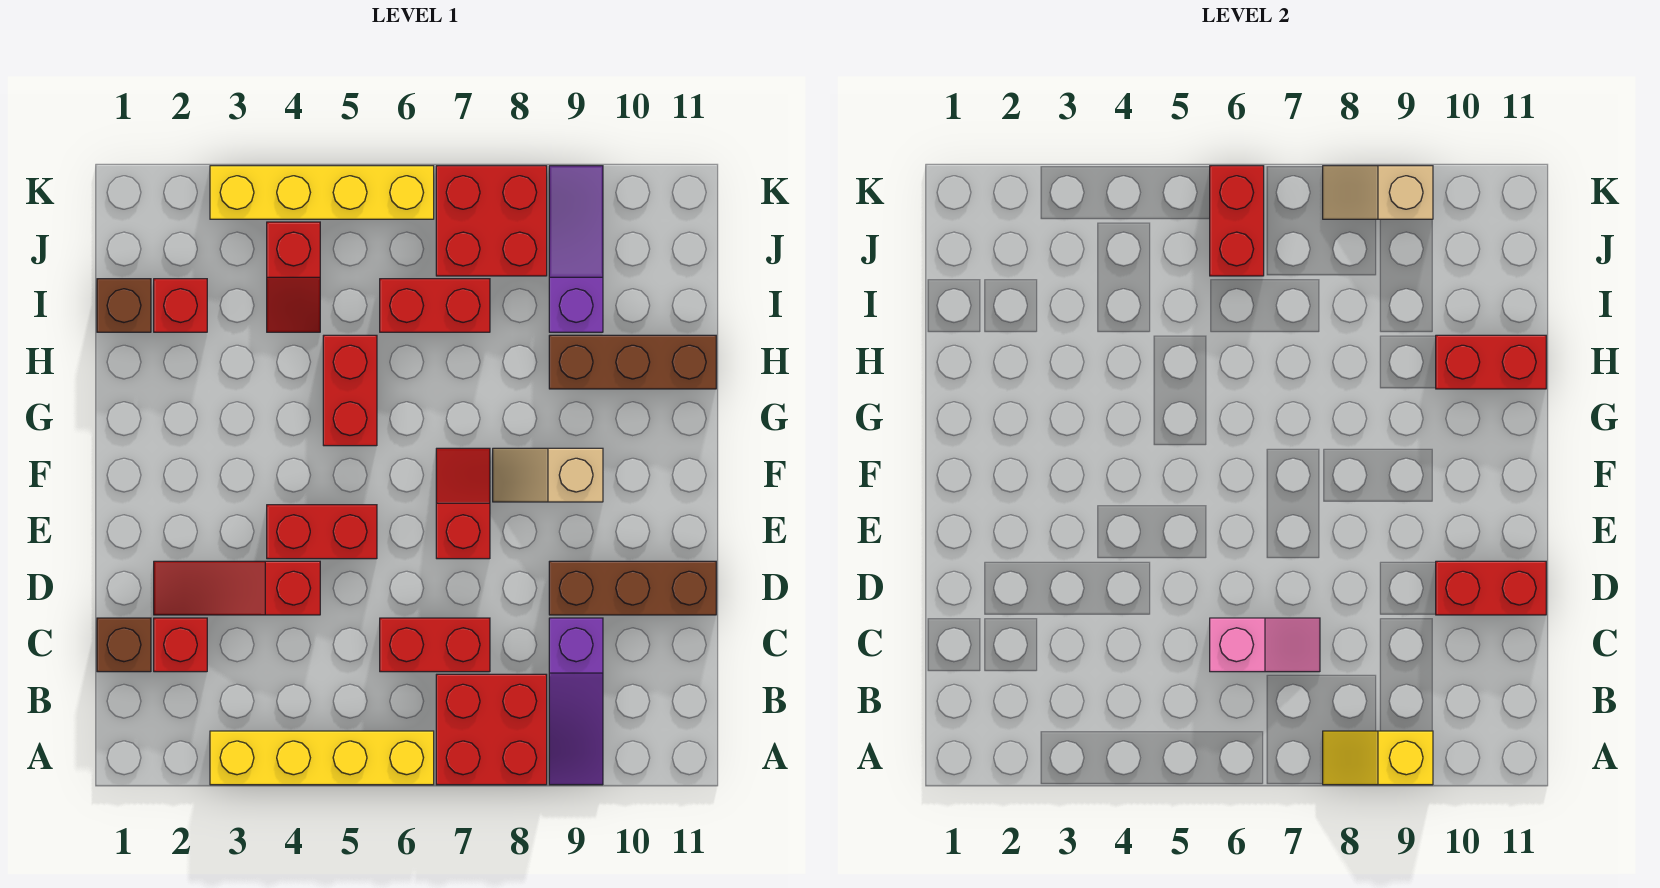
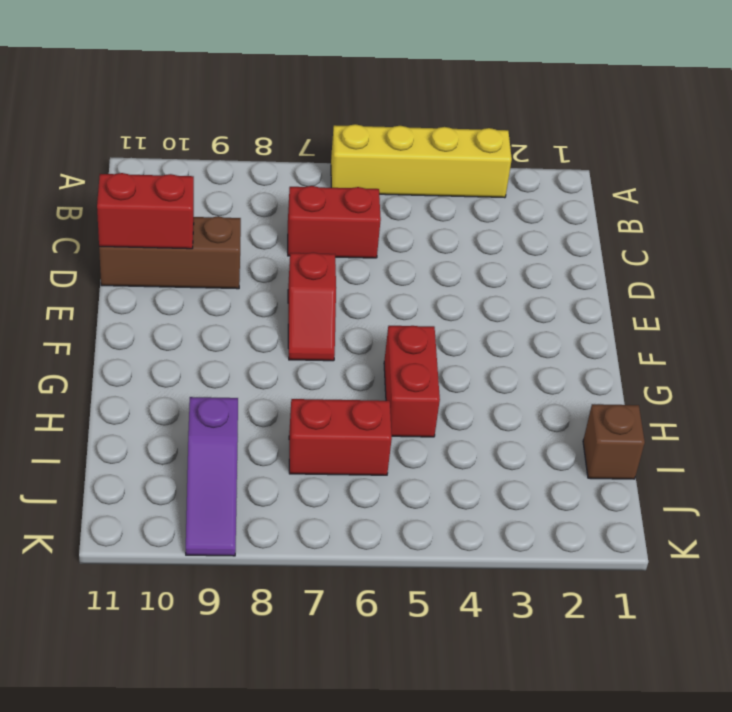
none -> red brick A7:B8 level 1
none -> purple slope A9:C9 level 1 top C
none -> brown brick C1 level 1

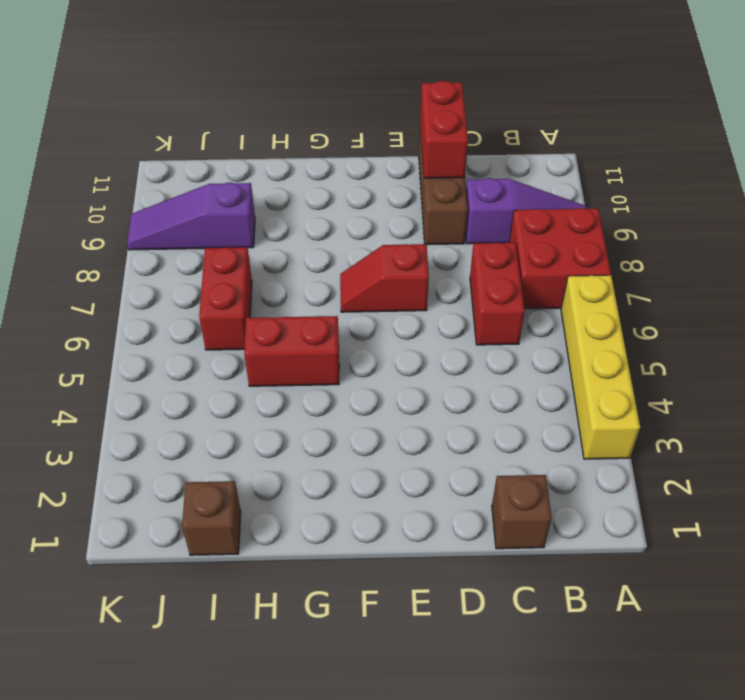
none -> red brick C2 level 1
none -> red slope D2:D4 level 1 top 4
none -> red brick E4:E5 level 1

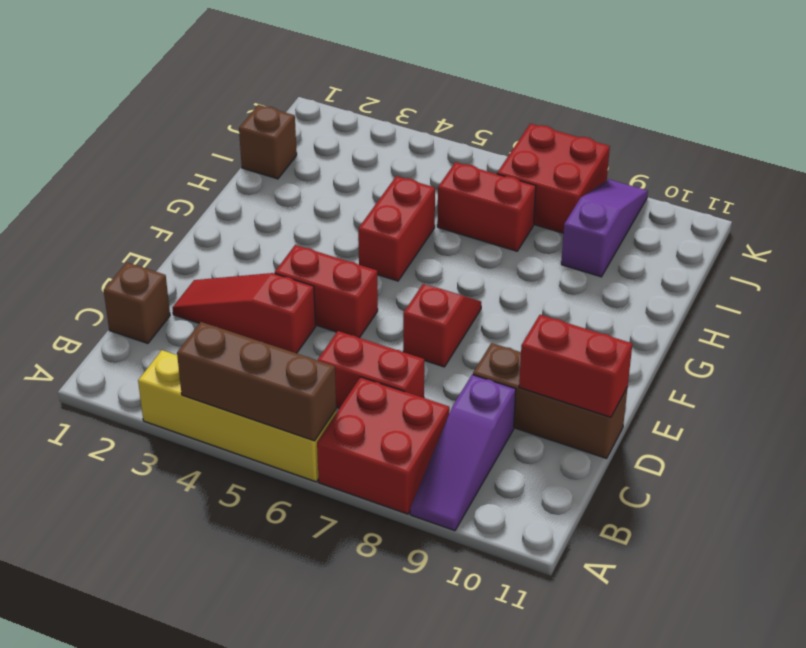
brown brick A4:A6 level 2 -> brown brick H9:H11 level 1
none -> red brick C2 level 1
none -> tan slope F8:F9 level 1 top 9
none -> red brick I2 level 1

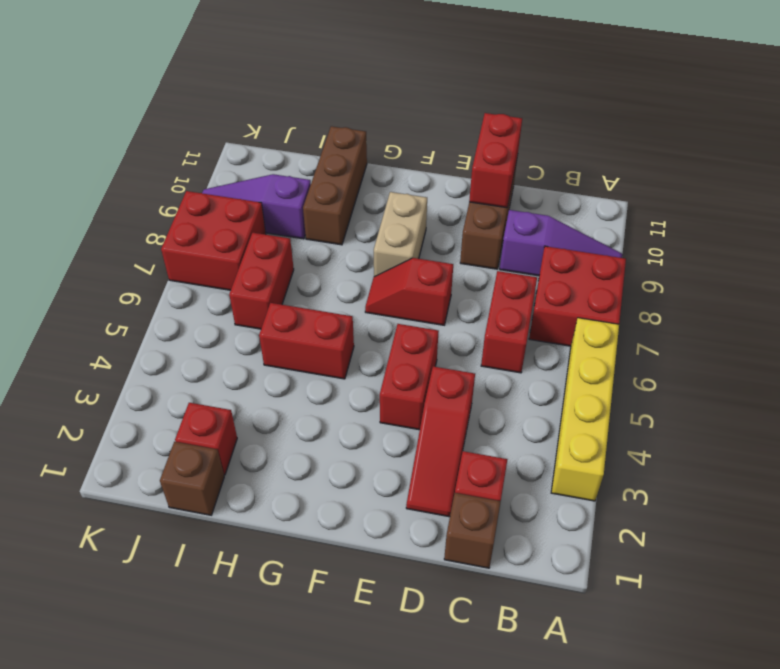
tan brick F8:F9 level 1 -> tan slope F8:F9 level 1 top 9
none -> red slope I4:J4 level 1 top J
none -> yellow brick K3:K6 level 1
none -> yellow slope A8:A9 level 2 top 9

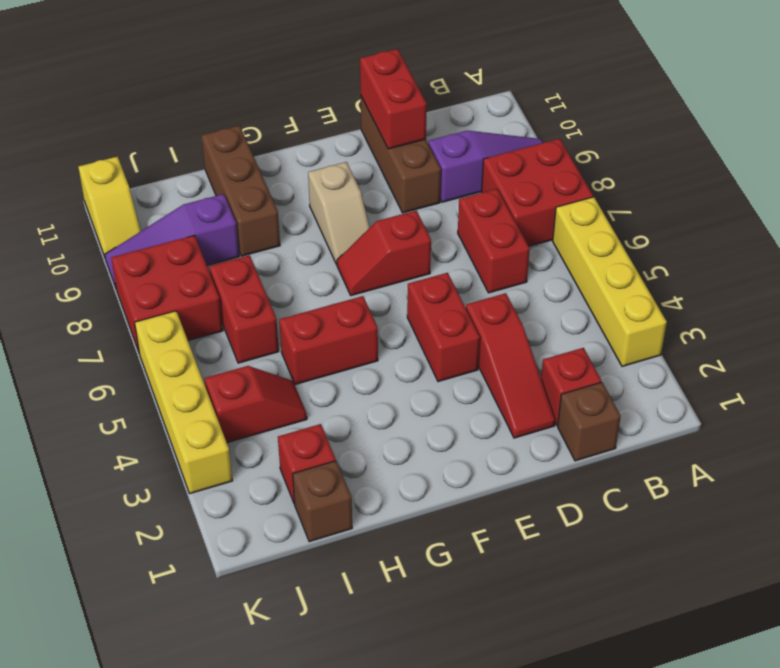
yellow slope K10:K11 level 1 top 11 -> yellow slope A8:A9 level 2 top 9
none -> pink slope C6:C7 level 2 top 6
none -> red brick H10:H11 level 2
none -> red brick J6:K6 level 2

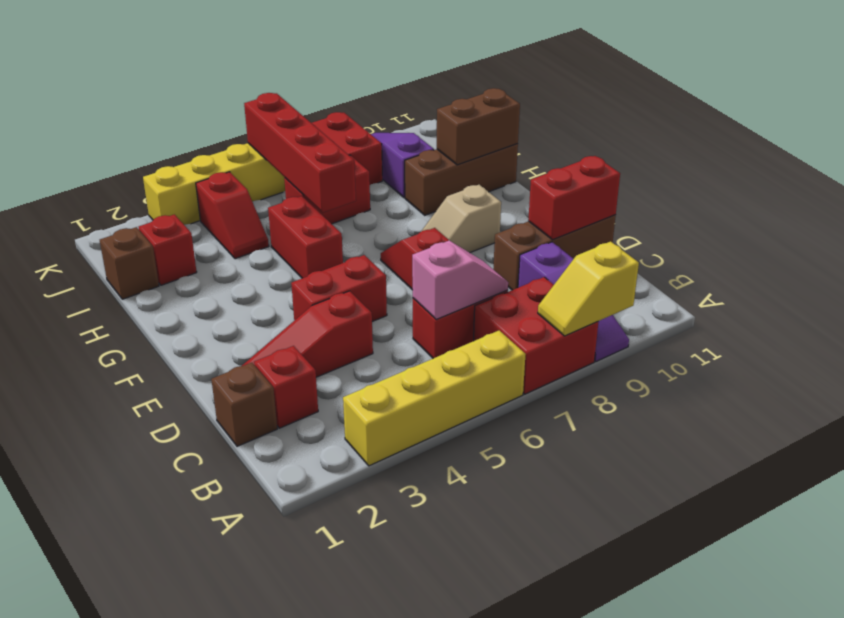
red brick H6:K6 level 2 -> red brick J6:K6 level 2
brown brick H10:H11 level 2 -> red brick H10:H11 level 2
none -> tan slope K8:K9 level 2 top 9

